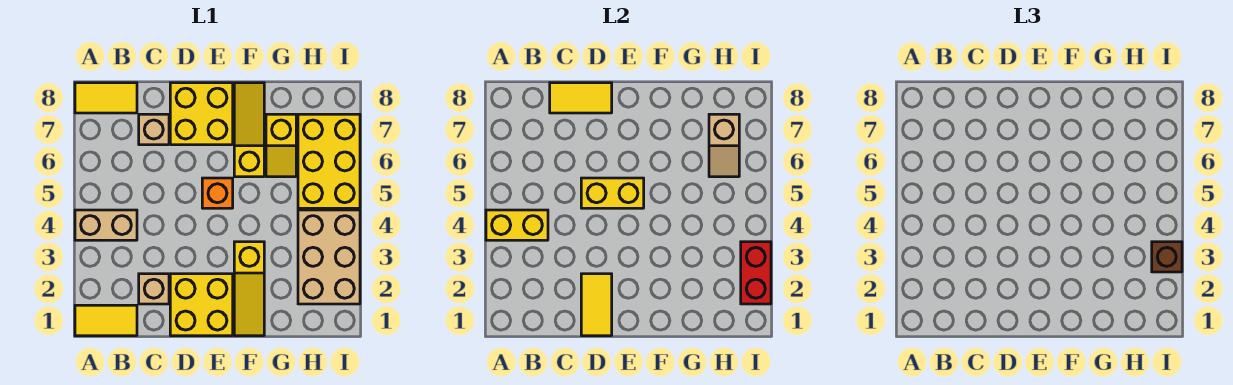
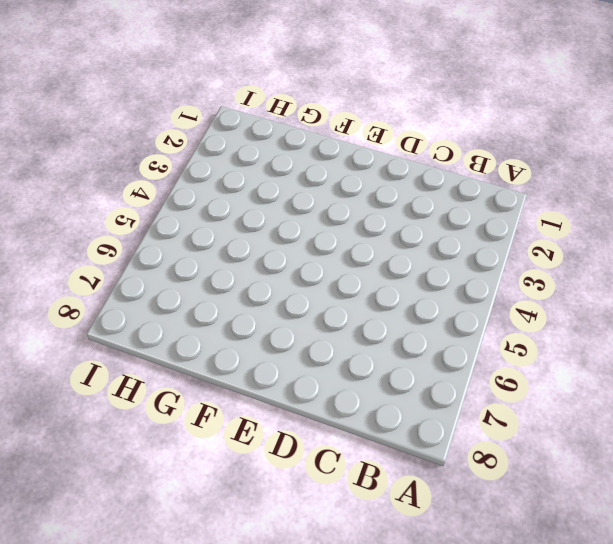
none -> yellow tile A1:B1 level 1
none -> tan brick A4:B4 level 1
none -> yellow tile A8:B8 level 1

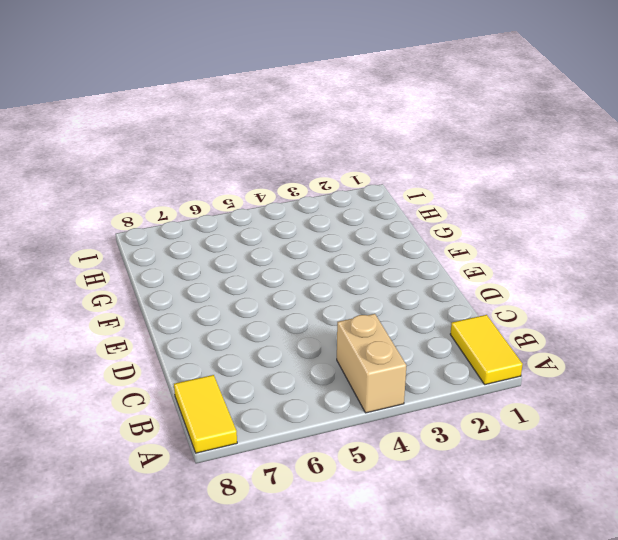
none -> tan brick C2 level 1
none -> tan brick C7 level 1
none -> yellow brick D1:E2 level 1

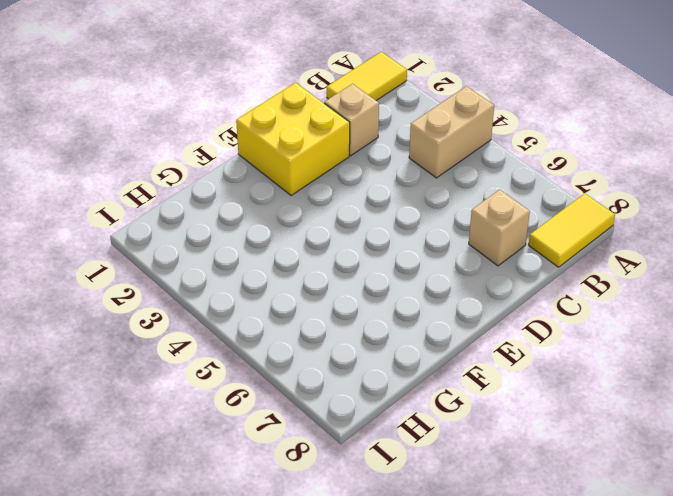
none -> yellow brick D7:E8 level 1
none -> orange brick E5 level 1
none -> yellow slope F1:F3 level 1 top 3

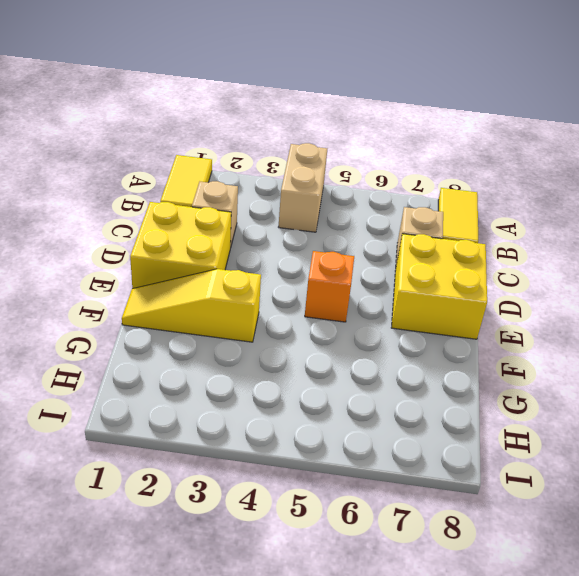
none -> yellow slope F6:F8 level 1 top 6
none -> yellow slope G6:G7 level 1 top 7
none -> tan brick H2:I4 level 1

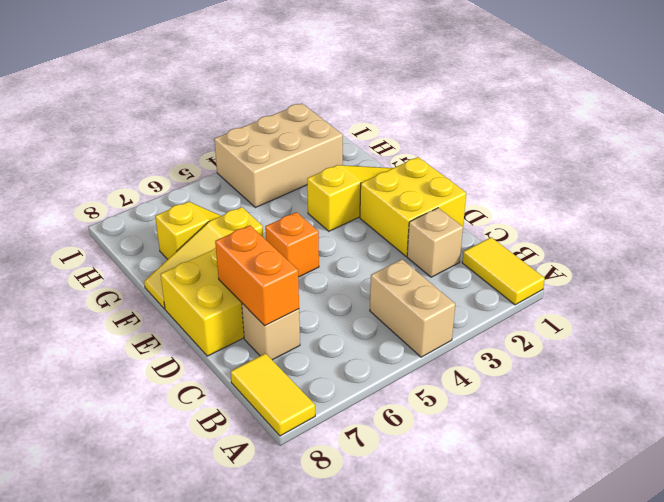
orange brick C7:D7 level 2 -> none
none -> yellow brick H5:I7 level 1
none -> yellow brick A4:B4 level 2
none -> yellow tile C8:D8 level 2

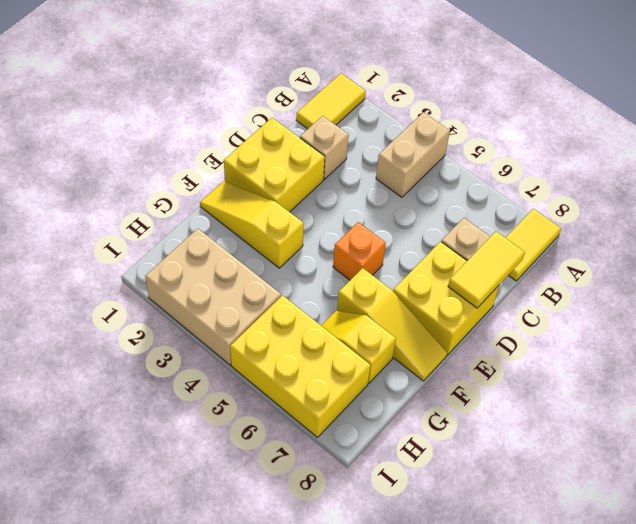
none -> yellow brick A4:B4 level 2
none -> yellow tile D1:D2 level 2
none -> yellow brick D5:E5 level 2

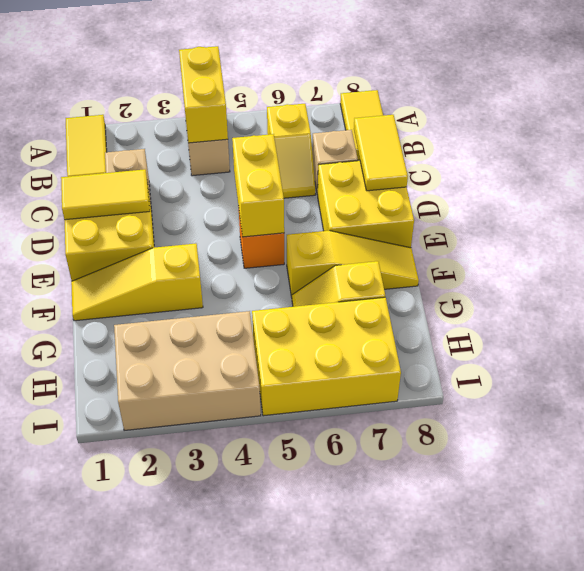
yellow slope B6:C6 level 1 top B -> none
none -> tan slope H6:H7 level 2 top 7
none -> red brick I2:I3 level 2
none -> brown brick I3 level 3

